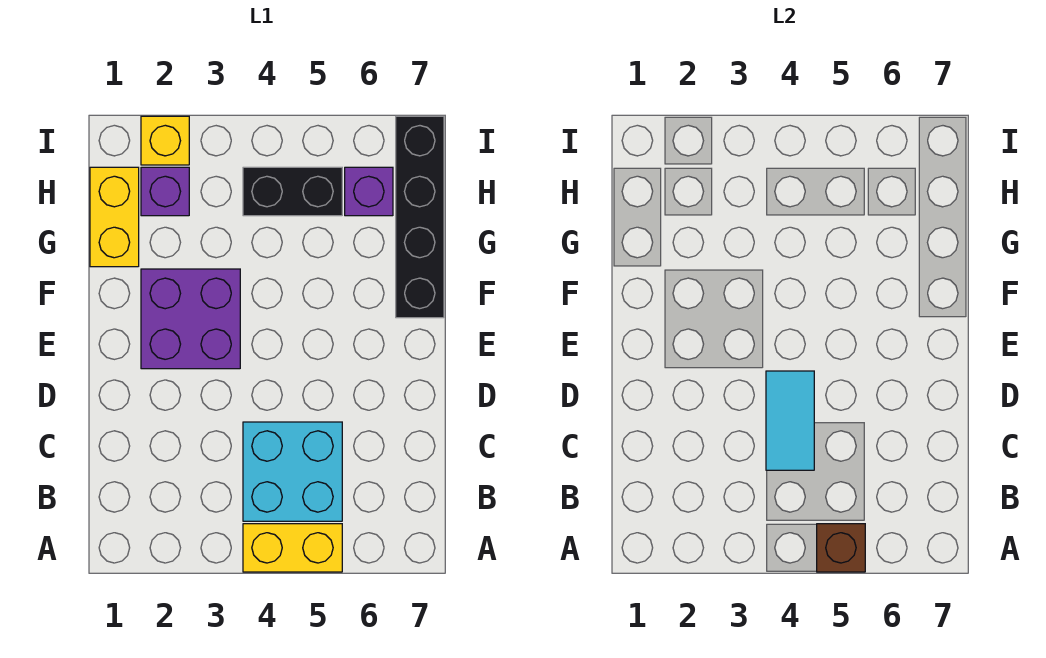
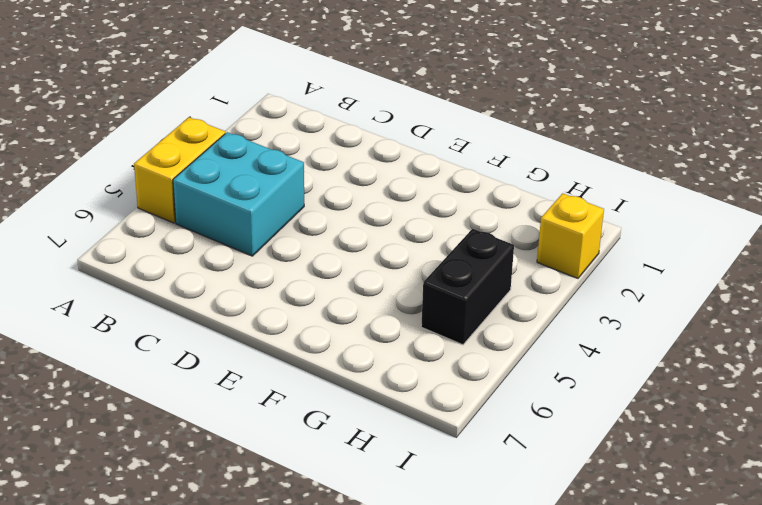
none -> purple brick E2:F3 level 1
none -> black brick F7:I7 level 1

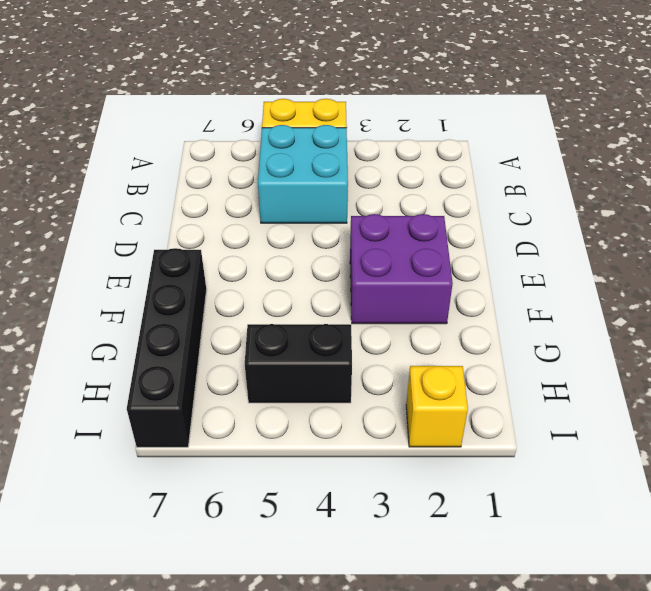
none -> yellow brick G1:H1 level 1
none -> purple brick H2 level 1

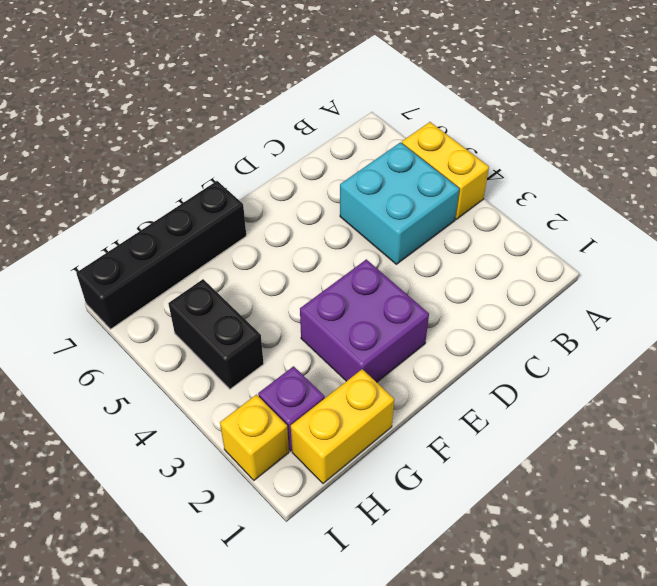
none -> purple brick H6 level 1
none -> brown brick A5 level 2

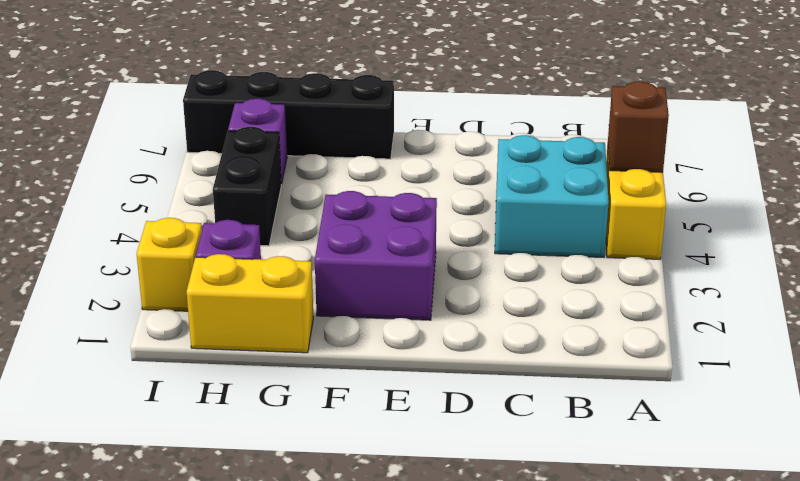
none -> cyan tile C4:D4 level 2

